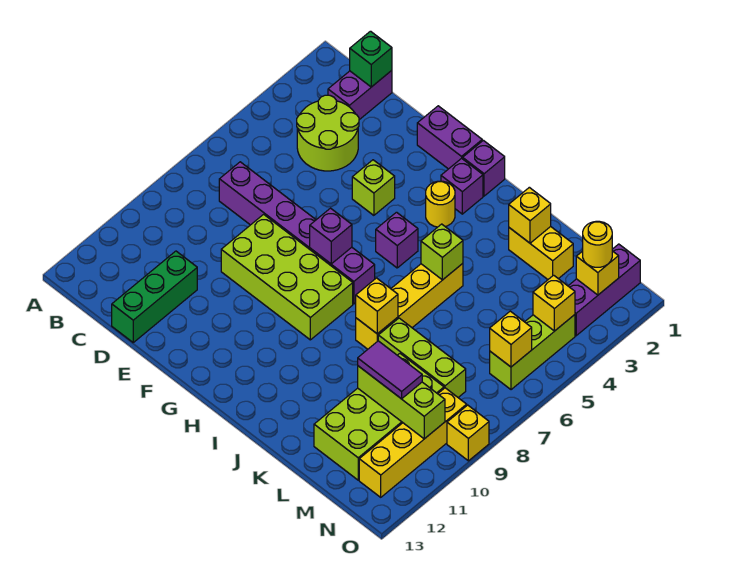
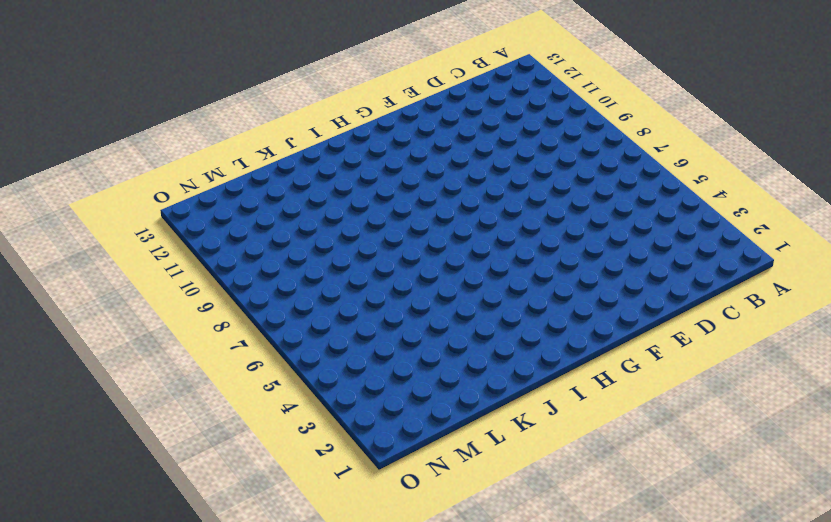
none -> purple brick C1:C2 level 1
none -> lime round brick C3:D4 level 1
none -> purple brick C7:H7 level 1
none -> green brick D11:D13 level 1

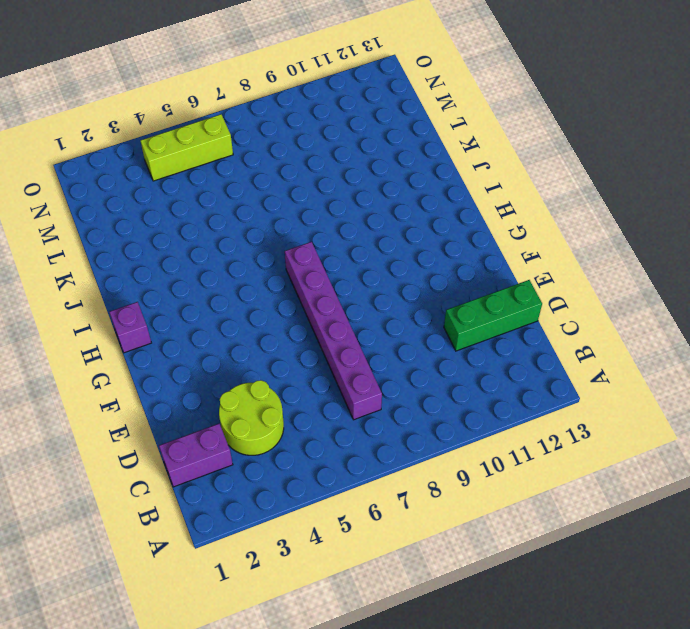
none -> lime brick E8:H9 level 1
none -> purple brick F1:G1 level 1
none -> lime brick F4 level 1
none -> purple brick H2 level 1

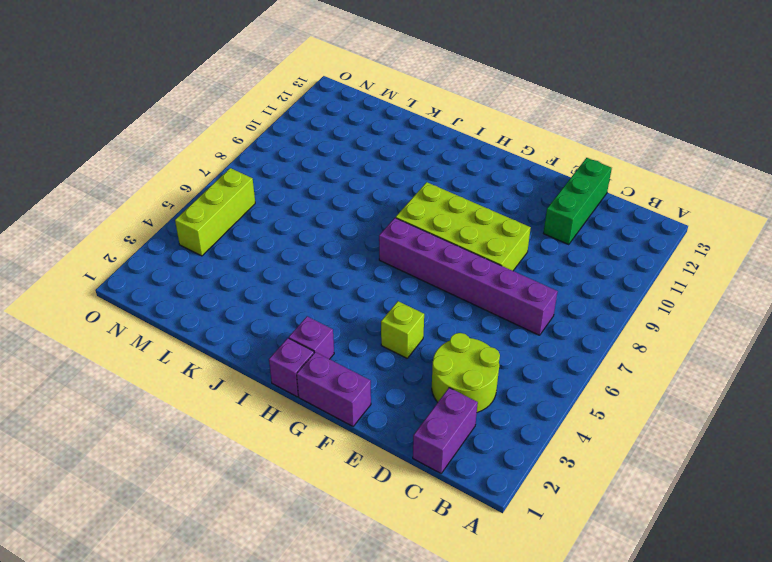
none -> yellow round brick H3 level 1
none -> purple brick H5 level 1
none -> yellow brick J5:J8 level 1
none -> yellow brick K2:L2 level 1

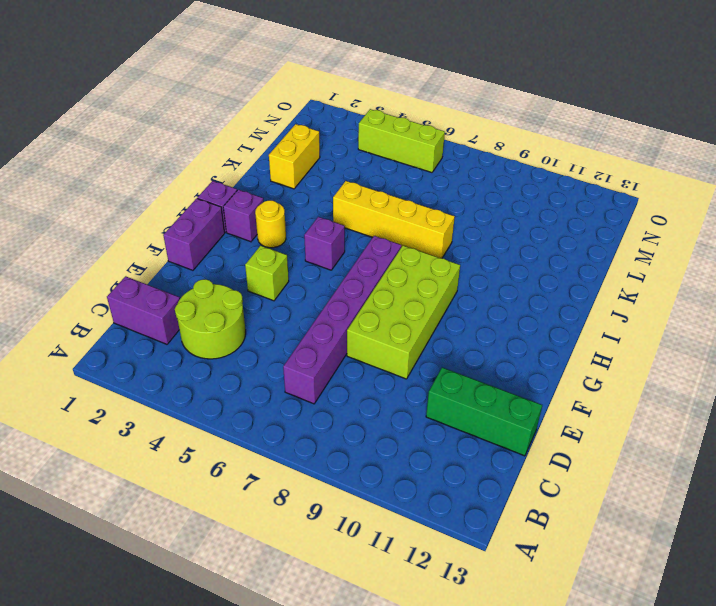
none -> lime brick K8:M8 level 1
none -> lime brick L9:M12 level 1
none -> purple brick N1:N3 level 1
none -> yellow brick N9:N12 level 1

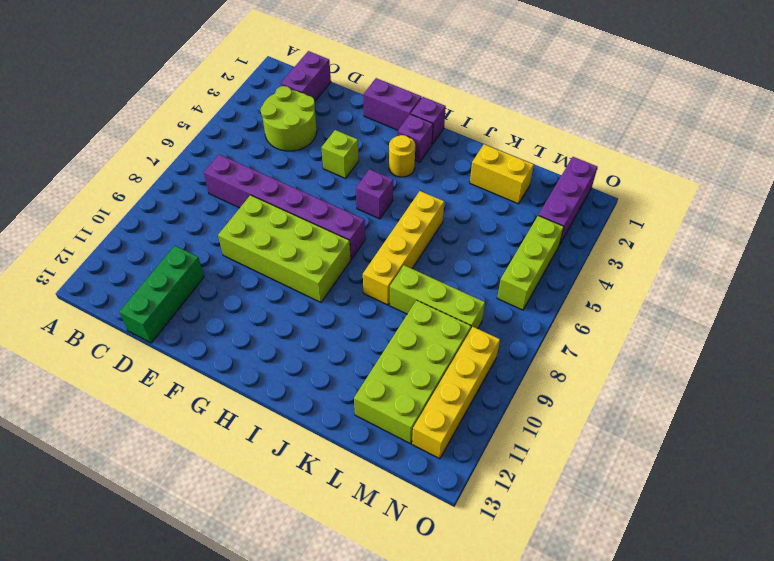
none -> yellow brick O9 level 1
none -> green brick C1 level 2
none -> purple brick G7 level 2
none -> lime brick J5 level 2

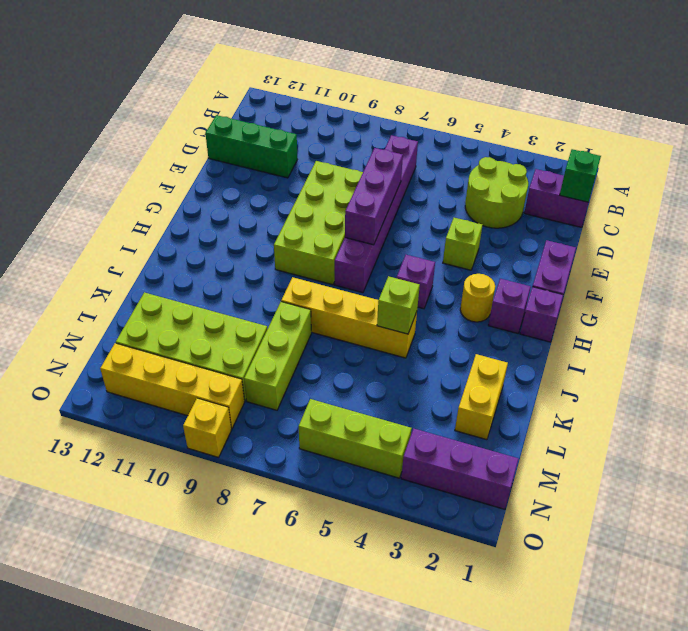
purple brick E7:G7 level 2 -> purple brick G7 level 2
none -> yellow brick J8 level 2
none -> yellow brick K2 level 2
none -> lime brick L10:N10 level 2
none -> yellow brick N2 level 2

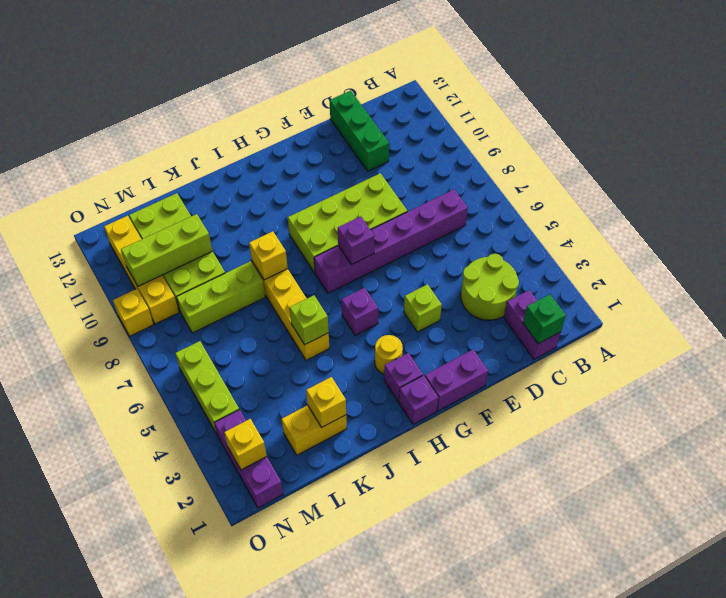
none -> yellow brick N4 level 2
none -> yellow brick N6 level 2
none -> purple tile L10:M10 level 3
none -> yellow round brick N2 level 3

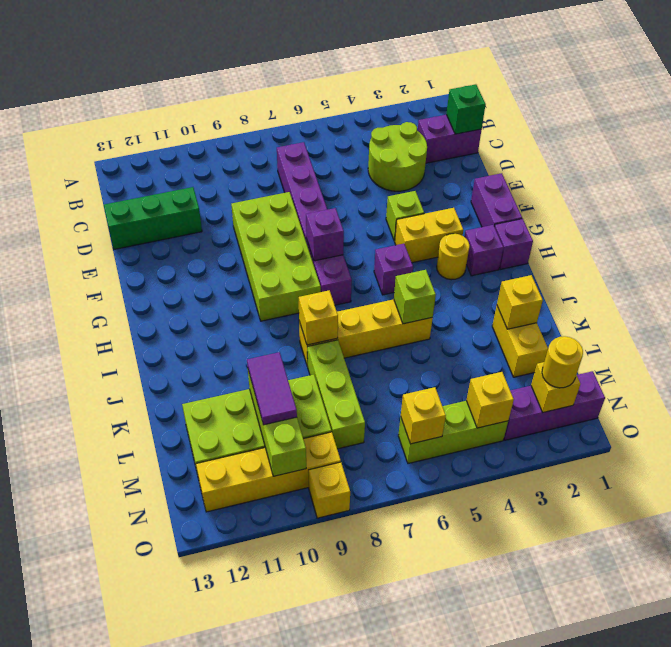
yellow brick G3:G4 level 1 -> none

